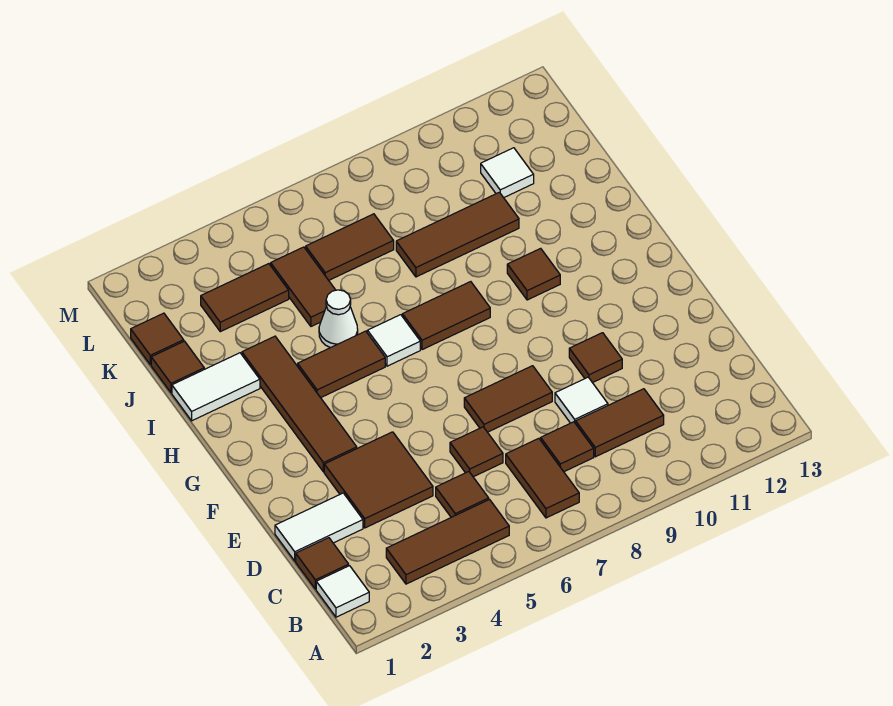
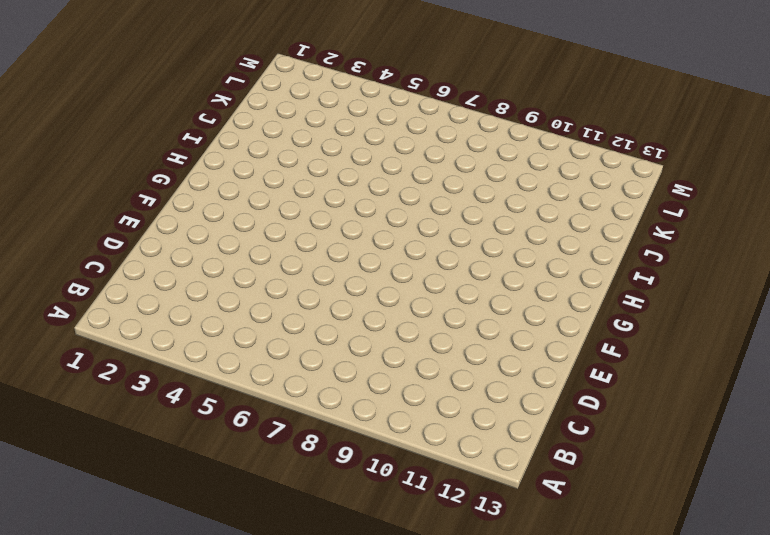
none -> white tile B1 level 1
none -> brown tile B3:B5 level 1
none -> brown tile B7:C7 level 1

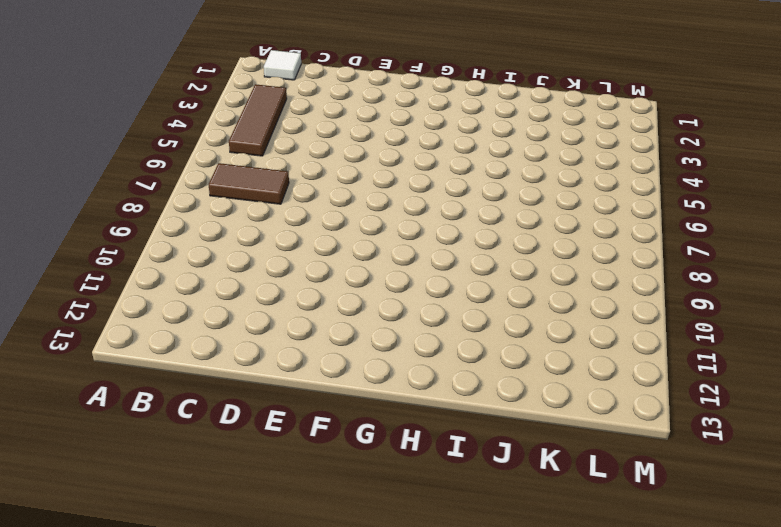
none -> brown tile C1 level 1
none -> brown tile C5 level 1
none -> brown tile C8 level 1

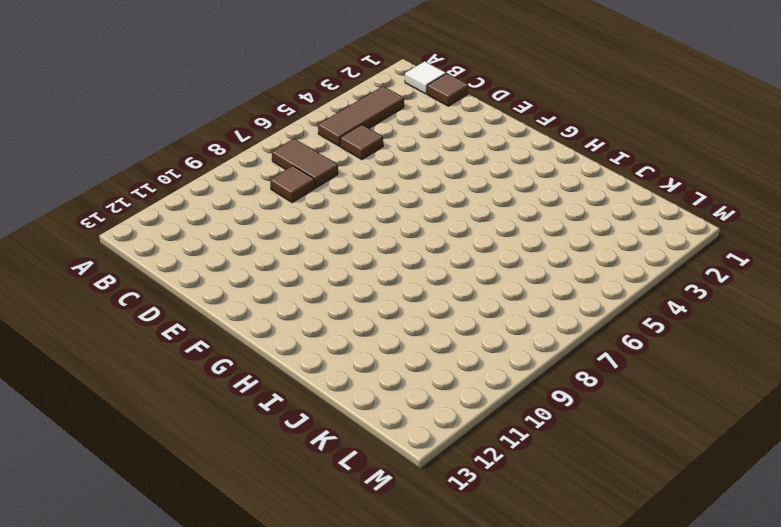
none -> brown tile C9:C10 level 1
none -> white tile D1:D2 level 1
none -> brown tile D3:E4 level 1

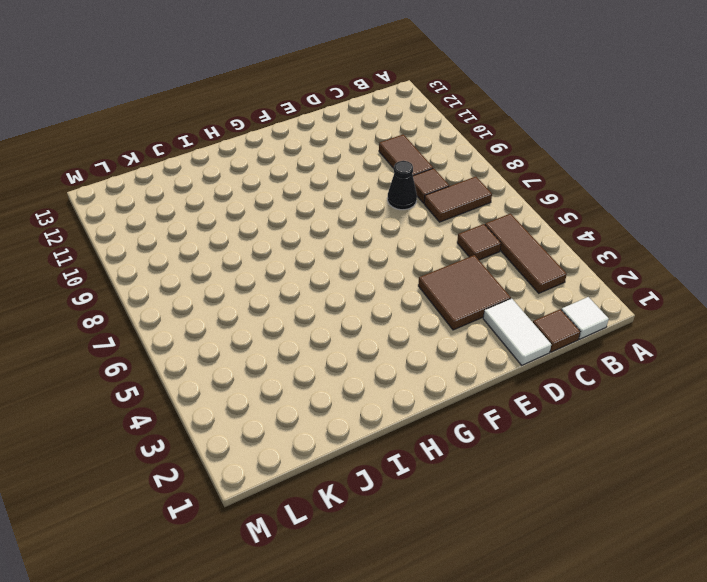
black cone D8 level 1 -> none
none -> brown tile D6 level 1
none -> white tile D9 level 1
none -> brown tile E7:E8 level 1

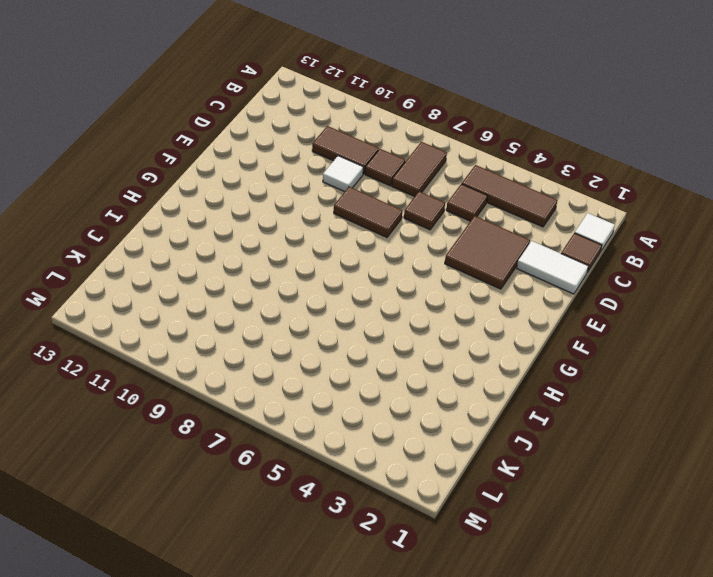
none -> brown tile E10 level 1
none -> brown tile F3:I3 level 1
none -> brown tile H4:H5 level 1

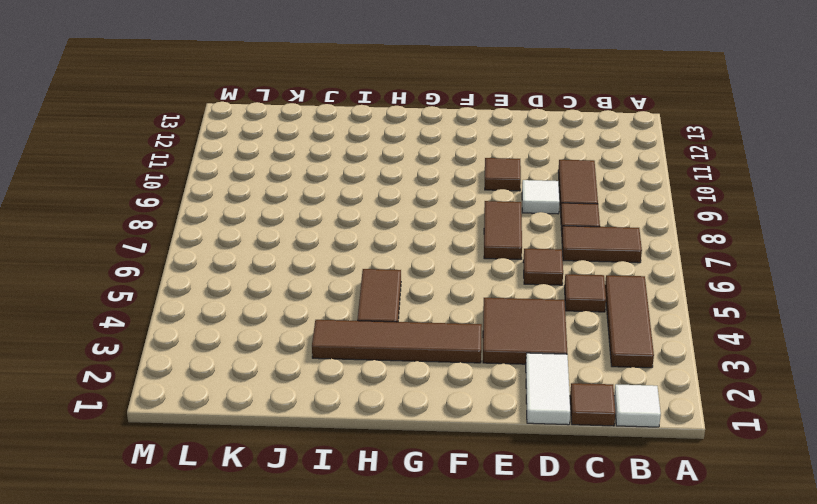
none -> white tile H6 level 1
none -> brown tile H7:H8 level 1
none -> brown tile H10 level 1

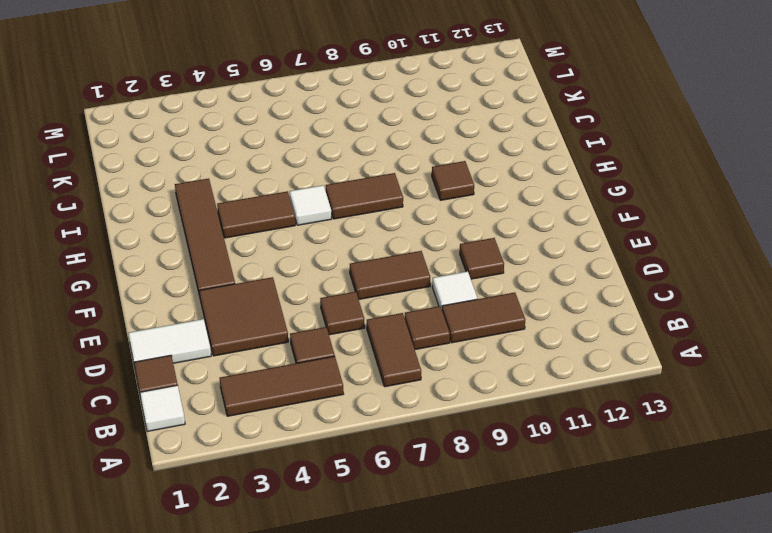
none -> white tile I1:I2 level 1
none -> white cone I5 level 1
none -> brown tile J1 level 1

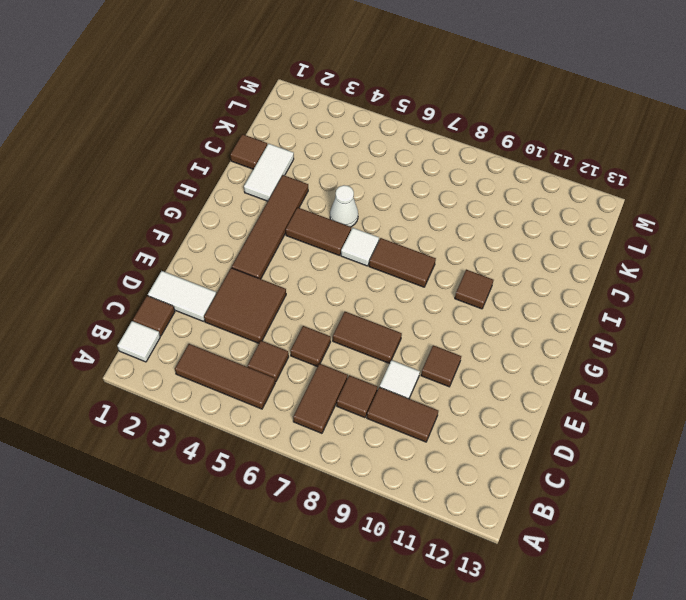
white tile I2:J2 level 1 -> white tile I1:I2 level 1
none -> brown tile J5:K5 level 1
none -> brown tile J8:J10 level 1
none -> brown tile K1 level 1

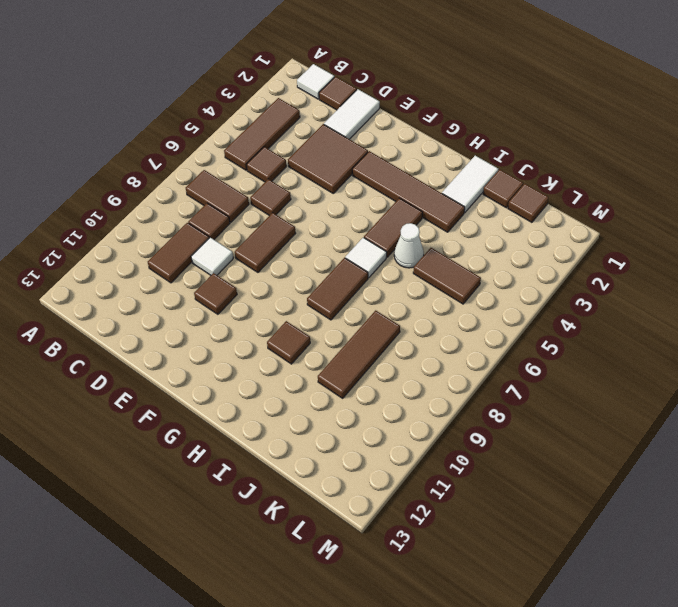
none -> brown tile K3:K4 level 1
none -> brown tile K6:K7 level 1
none -> white tile K11 level 1

